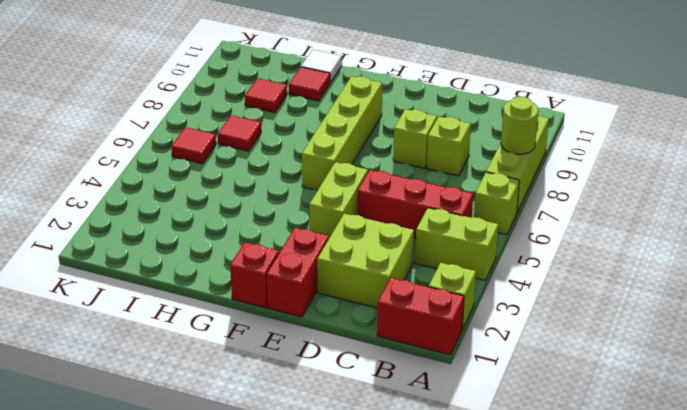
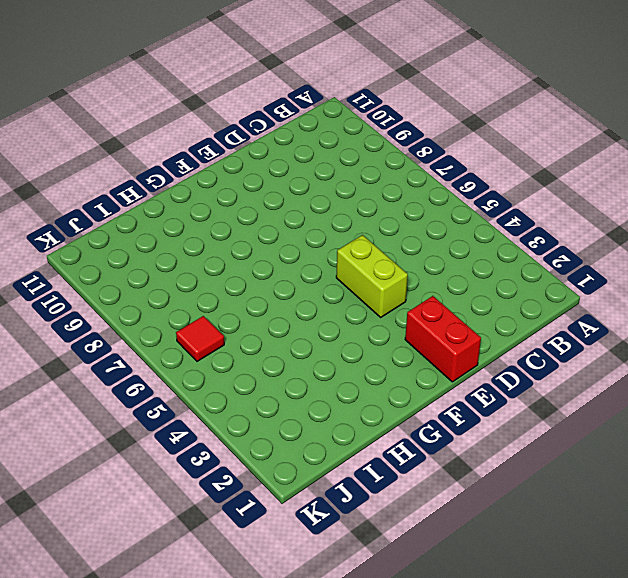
none -> red brick A1:B1 level 1
none -> lime brick A2 level 1
none -> lime brick A4:B4 level 1

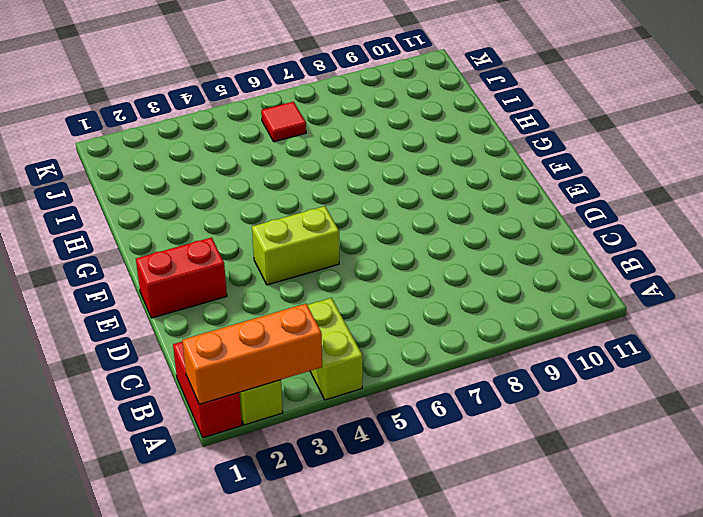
orange brick A1:A3 level 2 -> none
none -> lime brick A6 level 1
none -> lime brick A7:A9 level 1
none -> red brick B5:D5 level 1

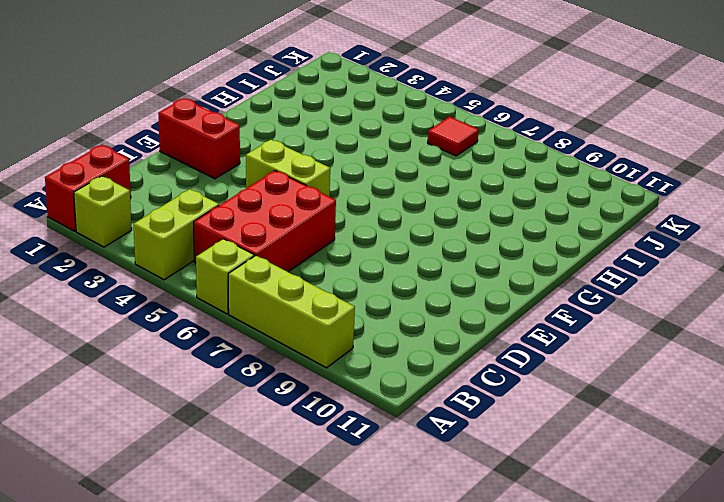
red brick B5:D6 level 1 -> red brick B5:D5 level 1
none -> lime brick C2:D3 level 1
none -> lime brick C8 level 1
none -> lime brick D8 level 1

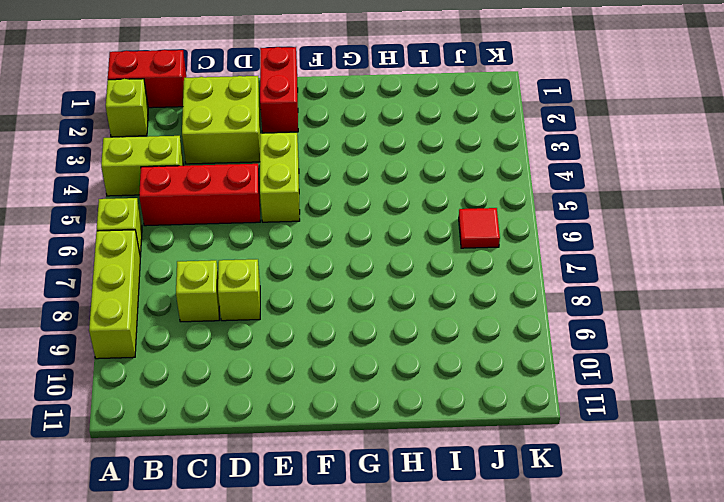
none -> red brick F1 level 1
none -> lime brick F6:F9 level 1
none -> red tile H10 level 1

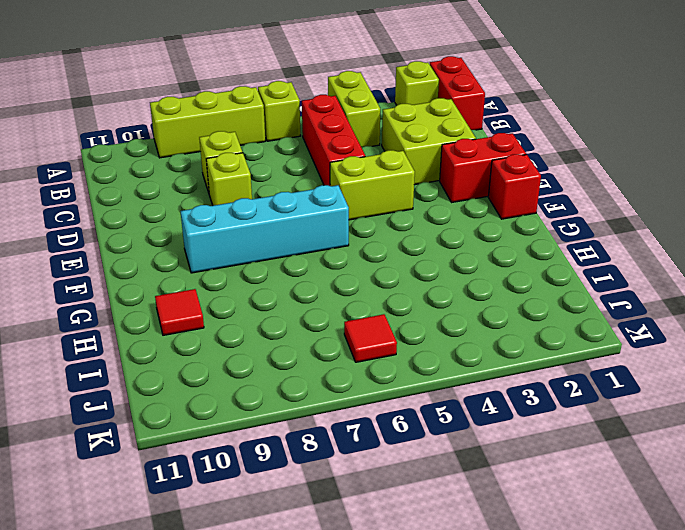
cyan brick F6:F9 level 1 -> lime brick F6:F9 level 1
none -> white tile H11 level 1
none -> red tile I7 level 1
none -> red tile I9 level 1

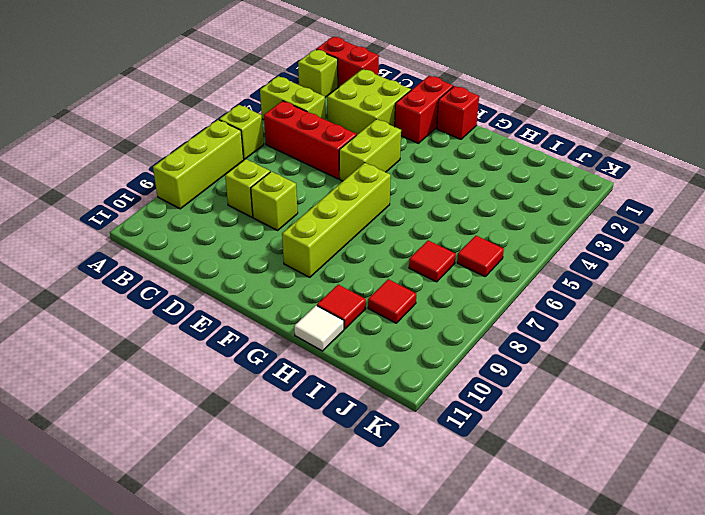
none -> lime round brick A8 level 2

